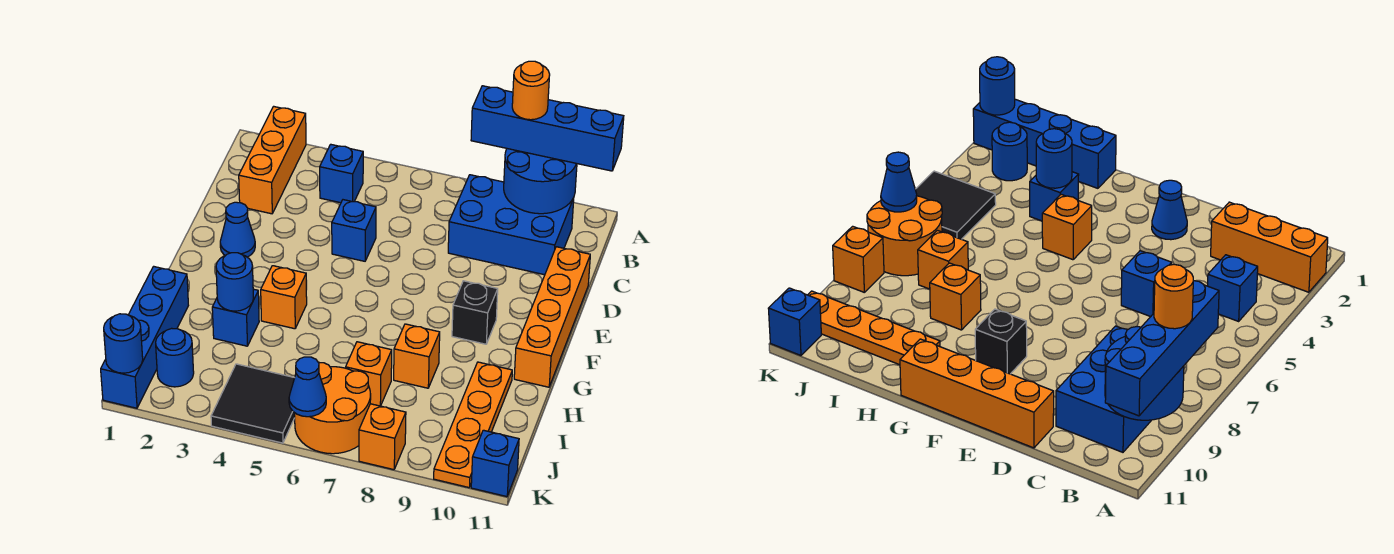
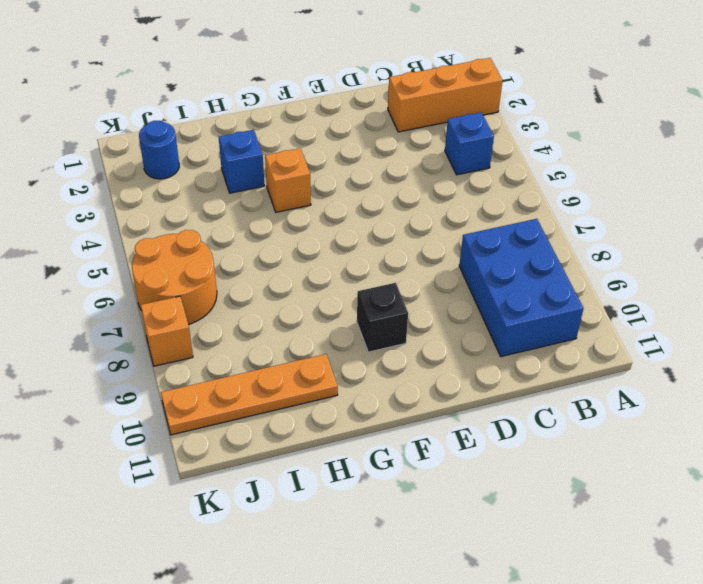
none -> blue brick D5 level 1
none -> orange brick D11:G11 level 1
none -> blue cone E2 level 1

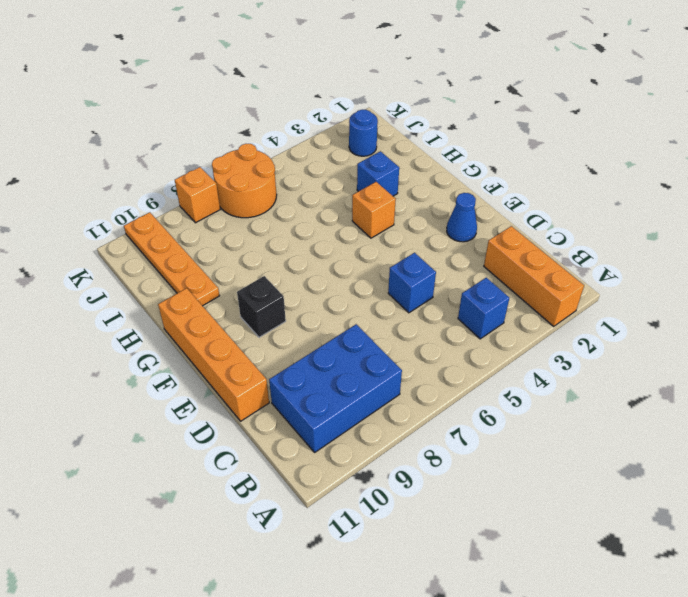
none -> blue brick H1:K1 level 1
none -> orange brick H8 level 1
none -> orange brick I7 level 1

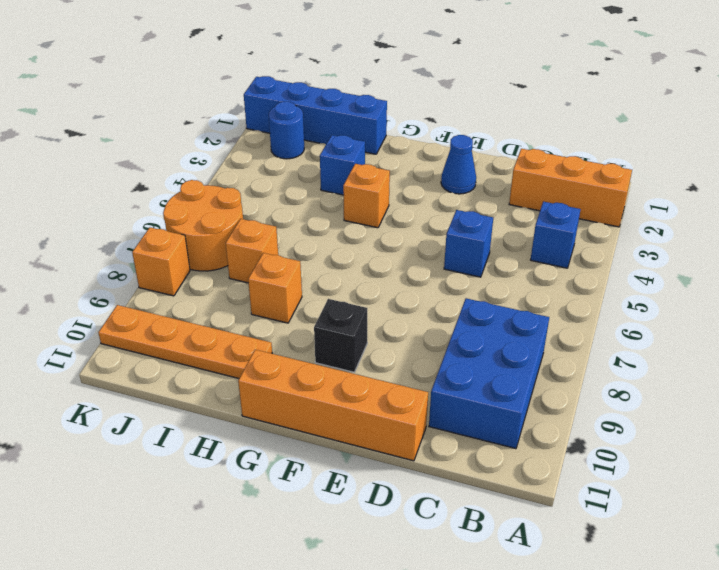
none -> black tile J4:K5 level 1
none -> blue brick K11 level 1
none -> blue round brick A9:B10 level 2

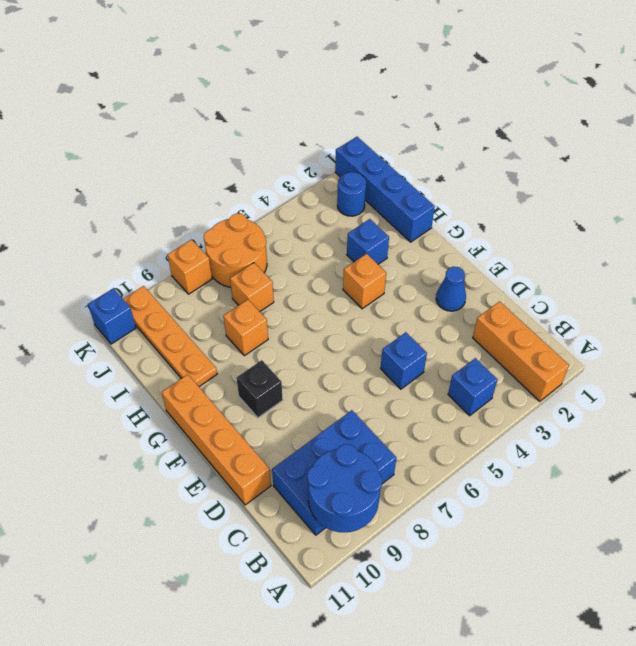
none -> black tile J4:K5 level 1
none -> blue round brick H3 level 2
none -> blue round brick K1 level 2

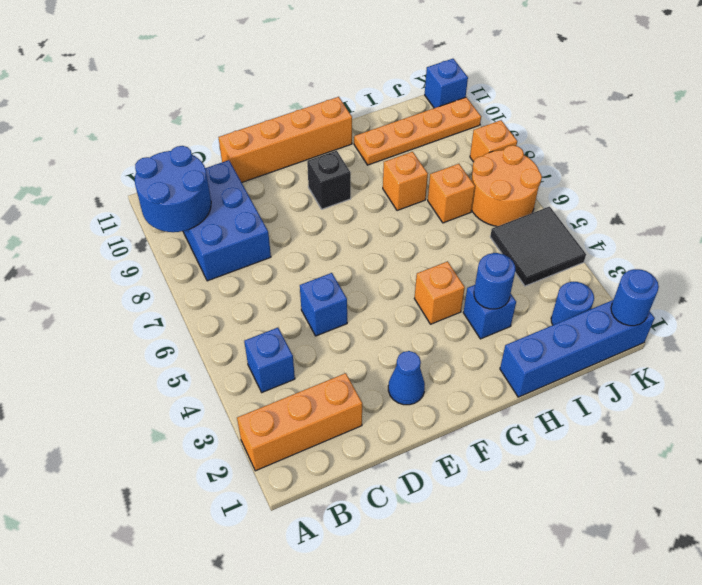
none -> blue cone K6 level 2
none -> blue brick A8:A11 level 3
none -> orange round brick A9 level 4

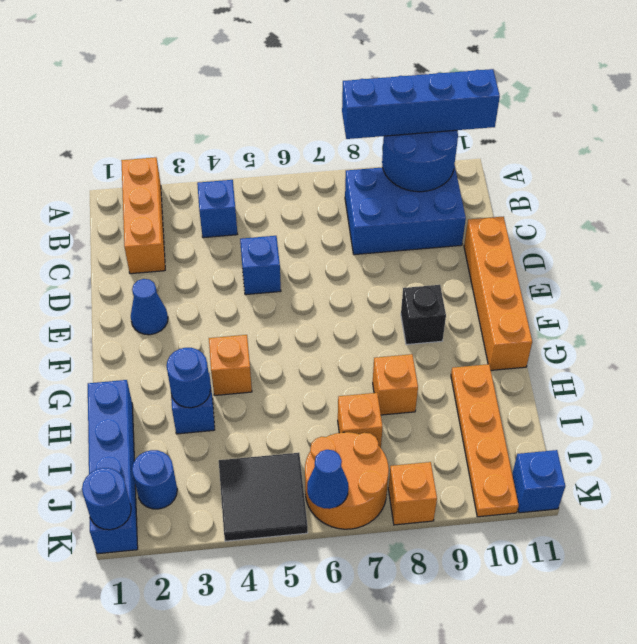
none -> orange round brick A9 level 4

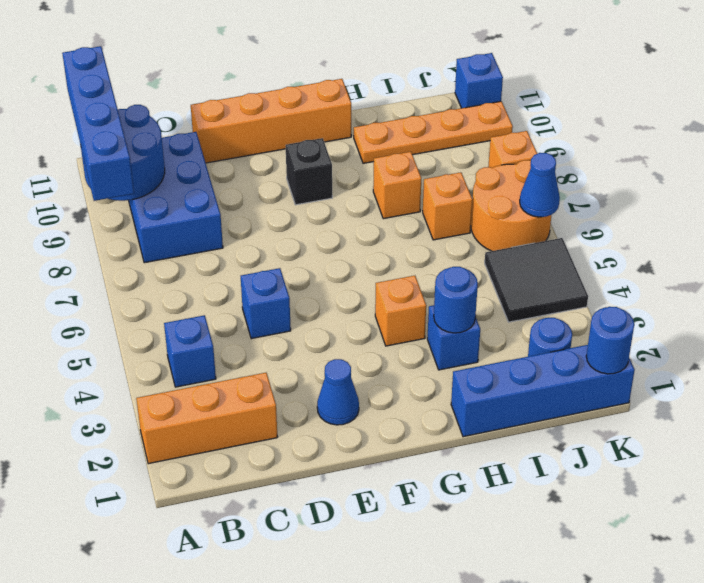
none -> orange round brick A9 level 4

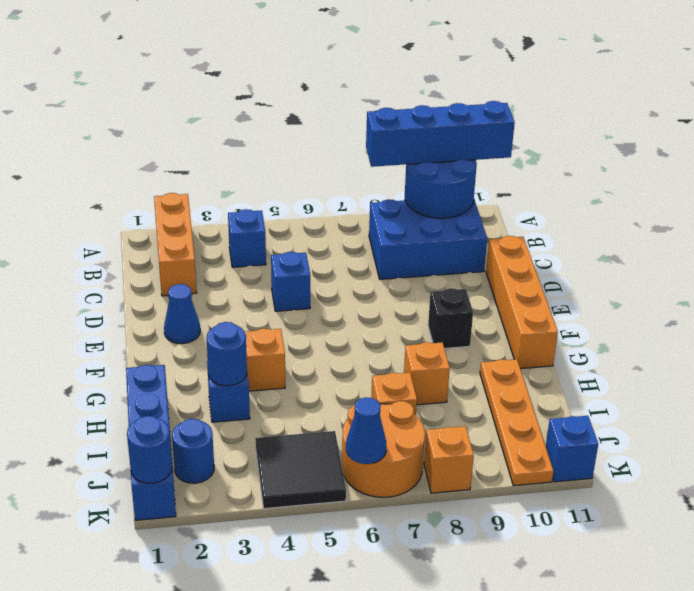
none -> orange round brick A9 level 4

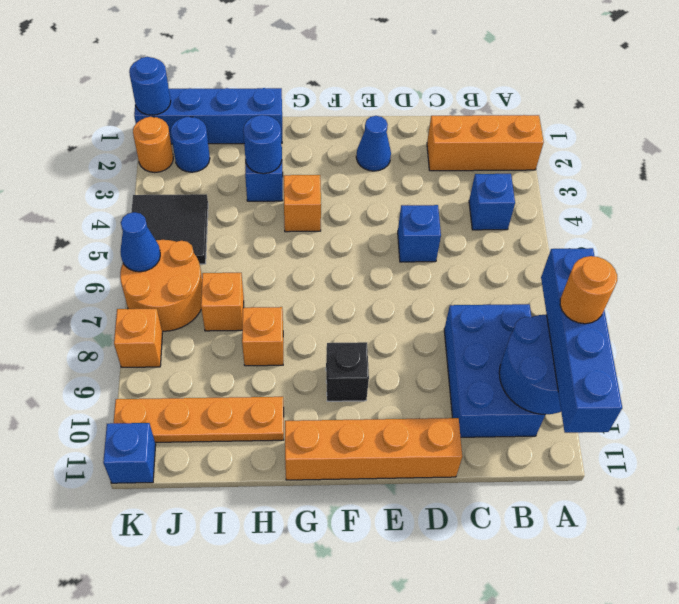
orange round brick K2 level 1 -> none

